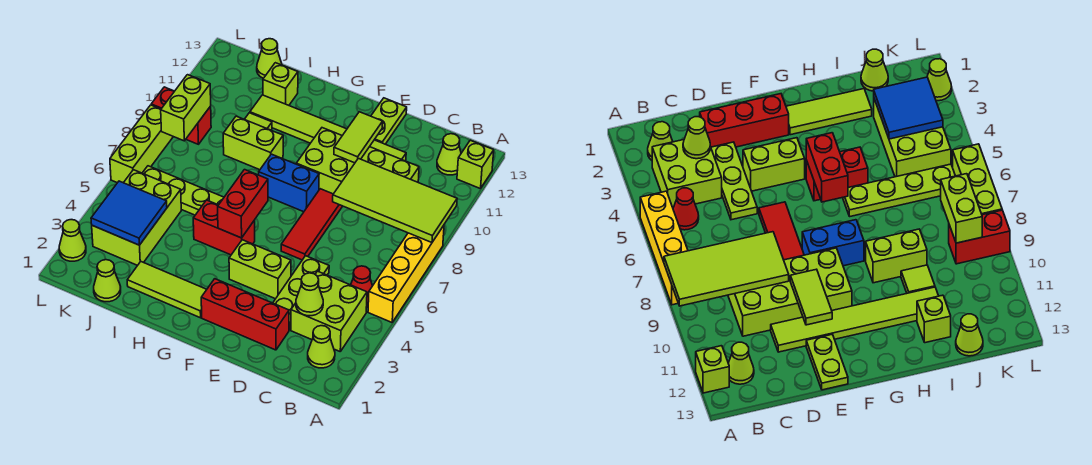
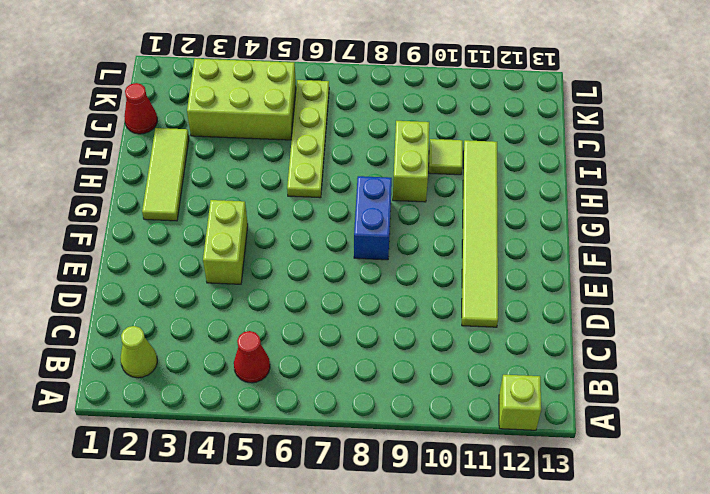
red cone J1 level 1 -> lime cone J1 level 1
none -> yellow brick A5:A8 level 1
none -> lime brick B3:C4 level 1
none -> lime cone B12 level 1
none -> lime brick C9:F10 level 1

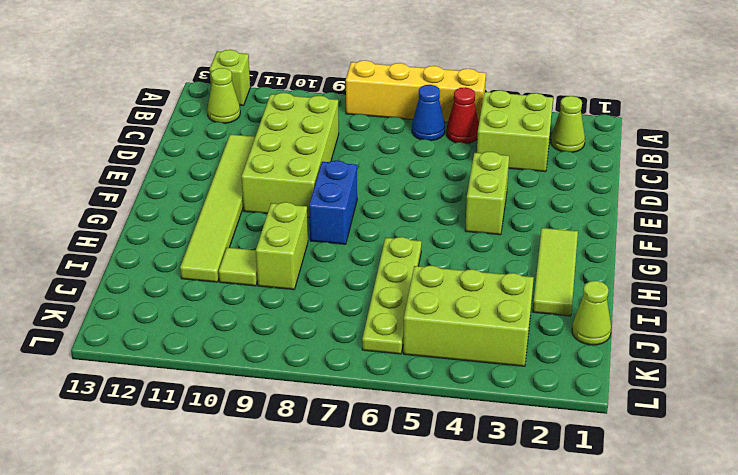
blue cone B6 level 1 -> none
none -> red brick D2:F2 level 1
none -> lime plate D3:D5 level 1
none -> red tile E6:E8 level 1
none -> lime plate E12:E13 level 1

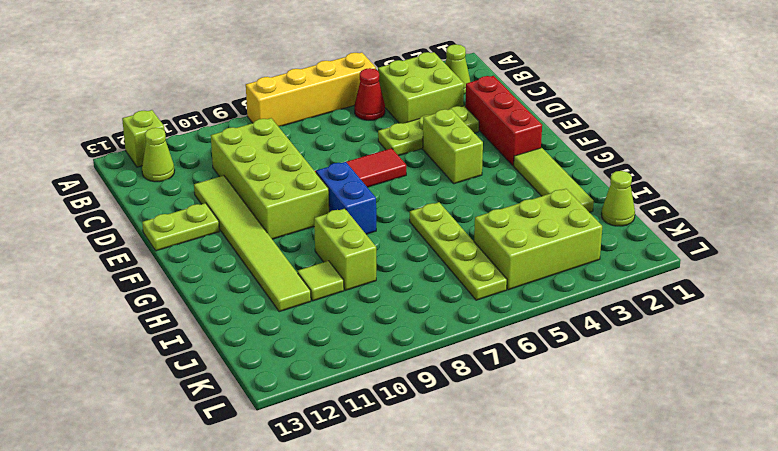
none -> red brick G5:H5 level 1
none -> lime brick I12 level 1
none -> lime cone J13 level 1
none -> red brick K9:L9 level 1

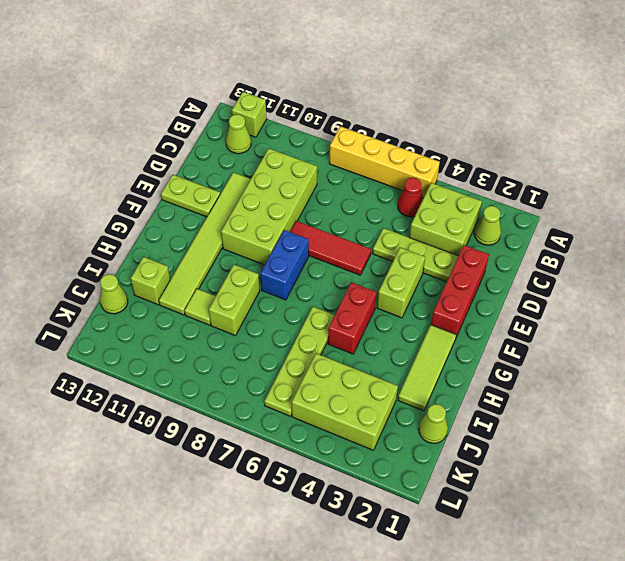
none -> red brick K9:L9 level 1
none -> lime cone L2 level 1
none -> lime brick L6:L8 level 1
none -> lime tile A8:D9 level 2

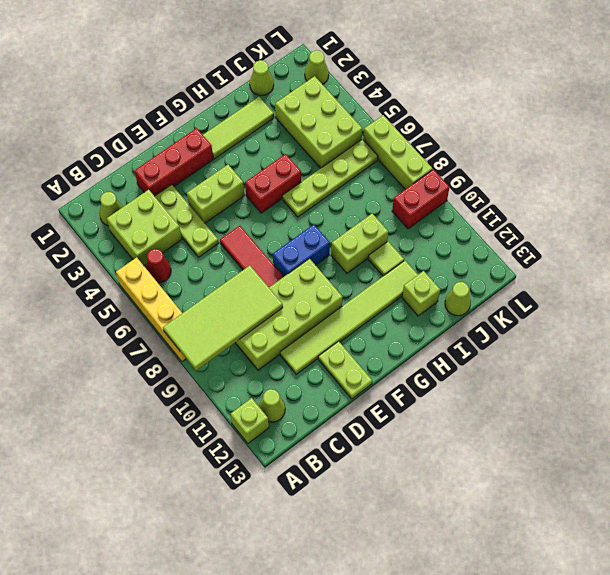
none -> lime cone C3 level 2
none -> lime tile E10:E11 level 2
none -> red brick G5:G6 level 2
none -> blue tile J3:K4 level 2

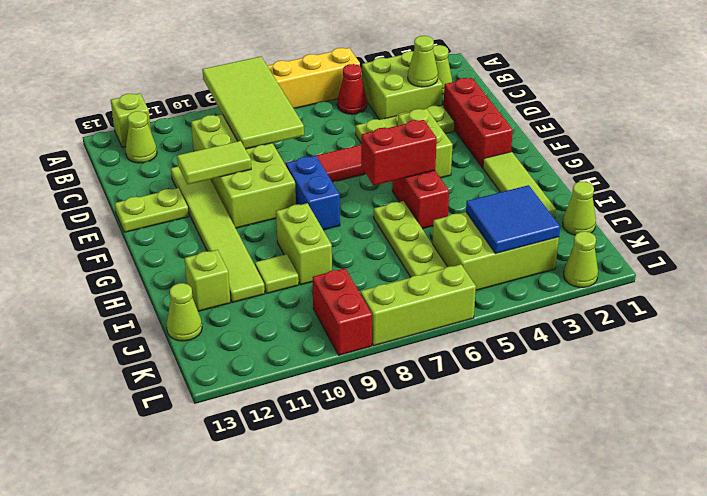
none -> lime brick K8:K9 level 2

